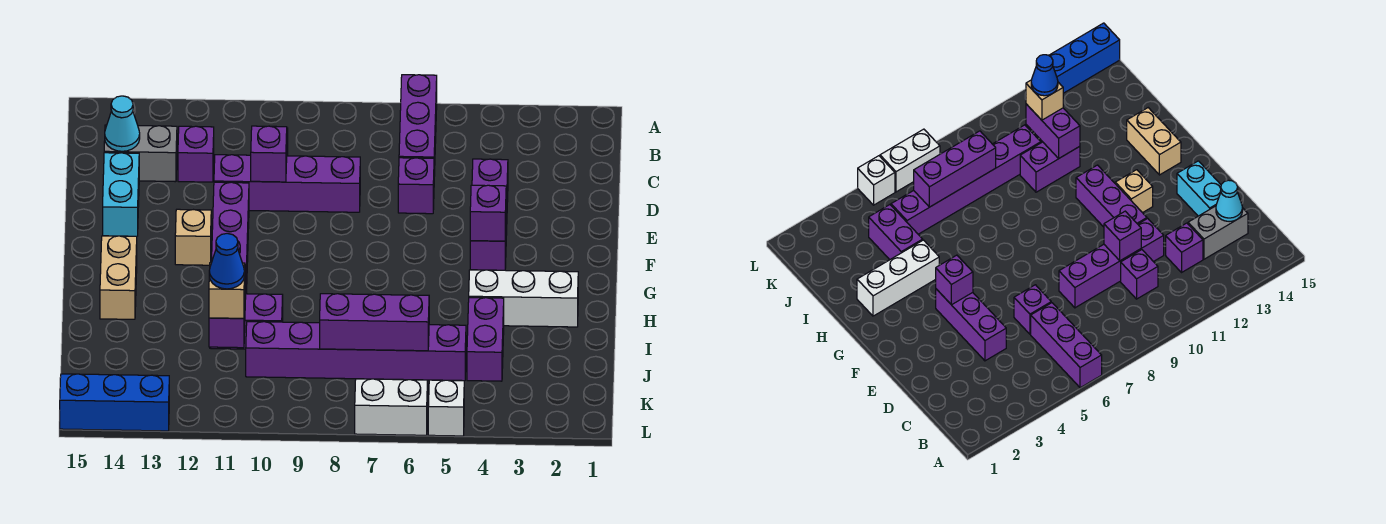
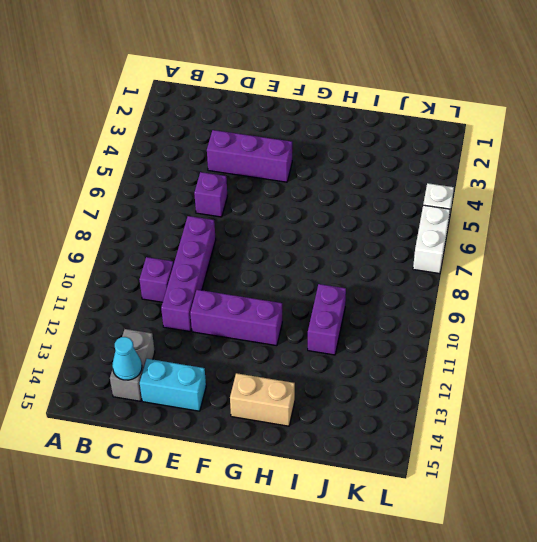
none -> purple brick A6:C6 level 1
none -> purple brick C12 level 1
none -> tan brick F12 level 1

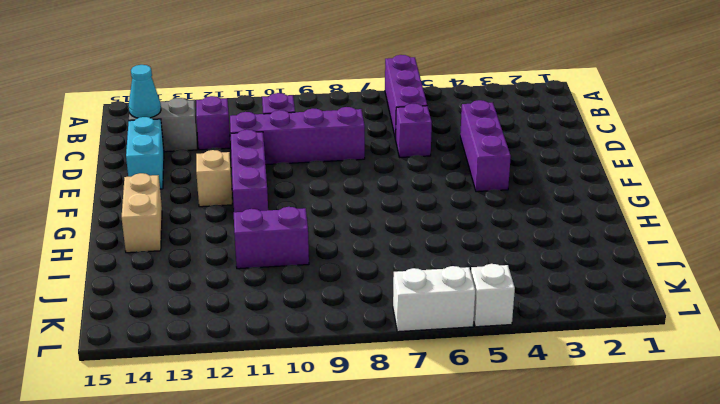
none -> white brick H2:H4 level 1
none -> purple brick I4:J4 level 1
none -> purple brick J5:J10 level 1

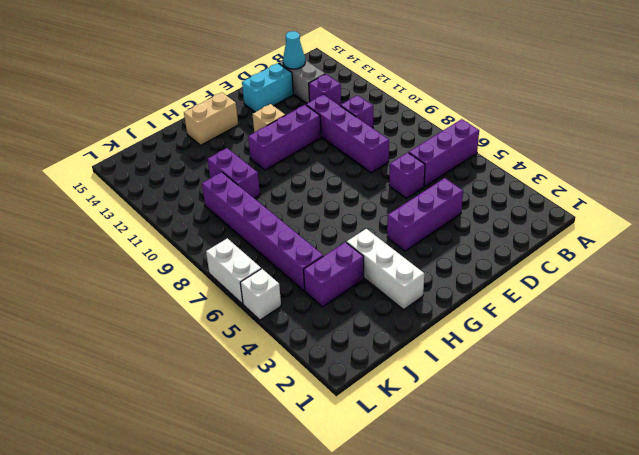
none -> blue brick L13:L15 level 1
none -> purple brick D10 level 2
none -> purple brick F4 level 2

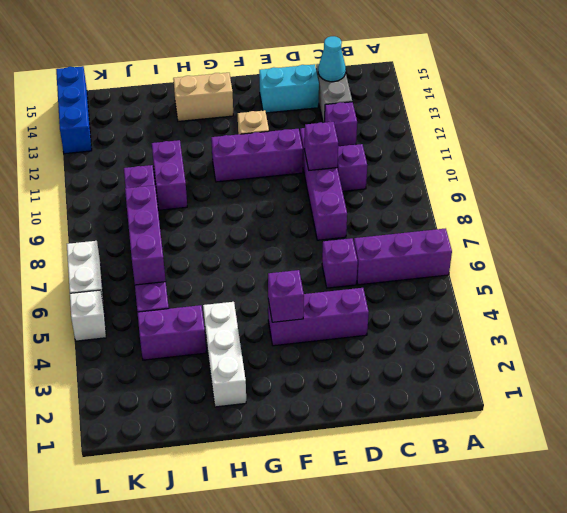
none -> purple brick I11:J11 level 2
none -> tan brick J11 level 3
none -> blue cone J11 level 4

